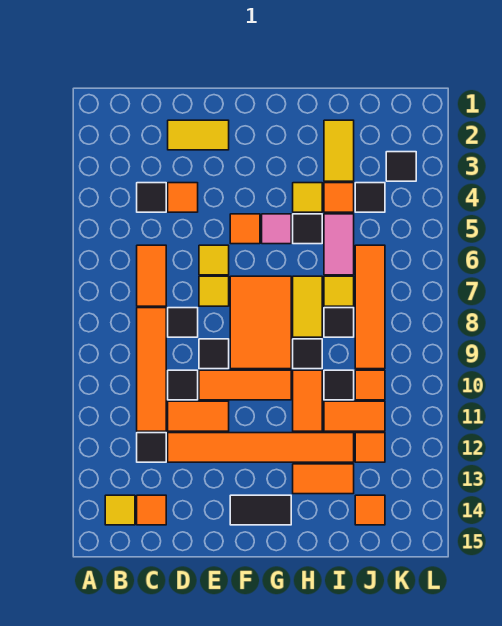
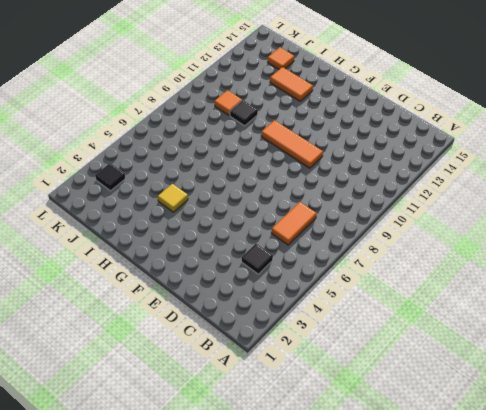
none -> yellow tile B14 level 1
none -> orange tile C8:C11 level 1
none -> black tile C12 level 1
none -> orange tile C14 level 1

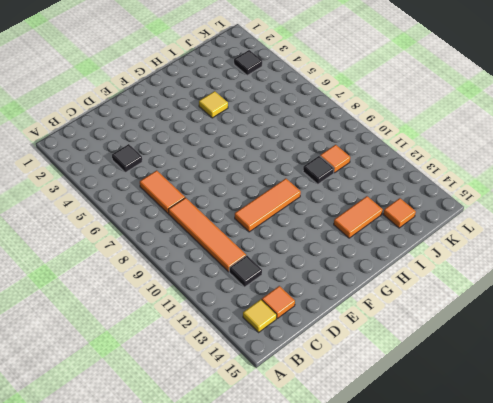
none -> yellow tile D2:E2 level 1
none -> orange tile D4 level 1
none -> black tile D8 level 1
none -> black tile D10 level 1

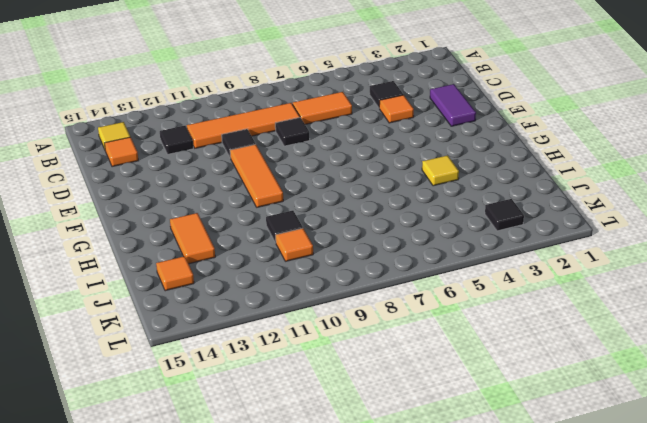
purple tile D2:E2 level 1 -> yellow tile D2:E2 level 1
none -> orange tile D11:E11 level 1
none -> orange tile D12:I12 level 1
none -> yellow tile E6 level 1
none -> yellow tile E7 level 1

